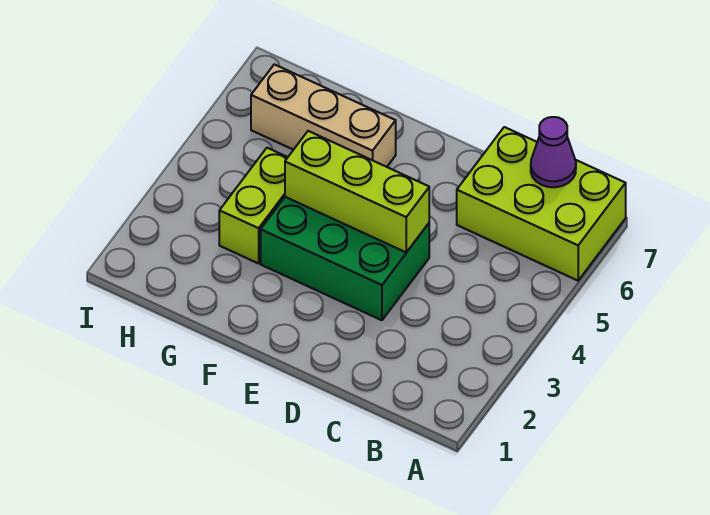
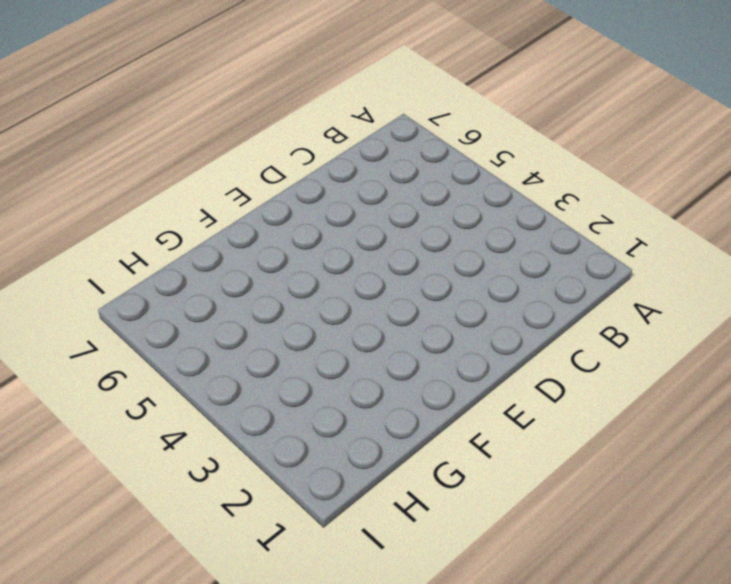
none -> lime brick A6:C7 level 1
none -> green brick D3:F4 level 1

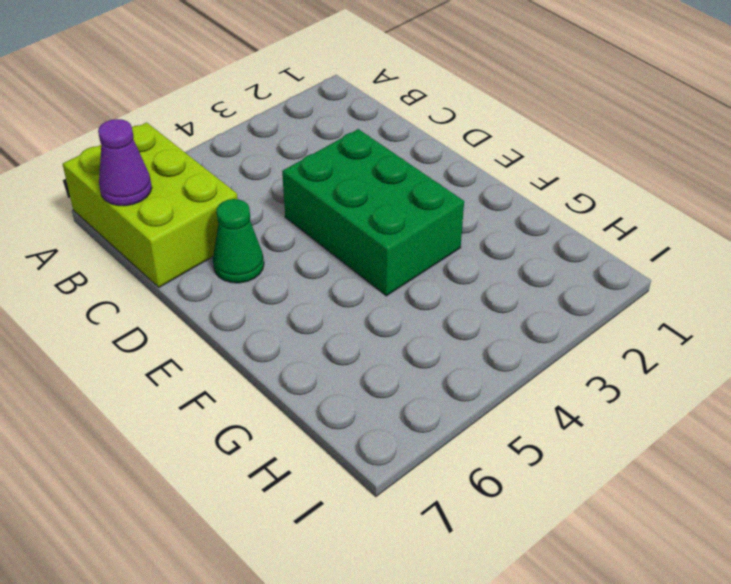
green cone D6 level 1 -> none
none -> tan brick F6:H6 level 1
none -> lime brick G3:G4 level 1

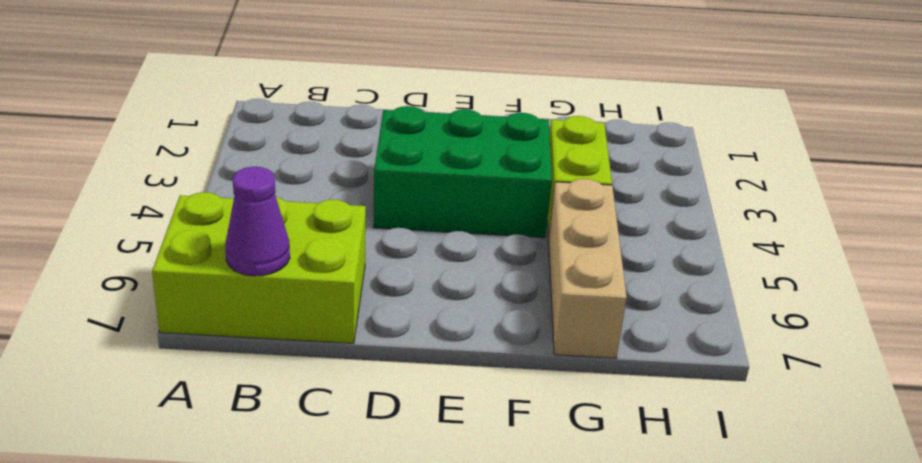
tan brick G5:G7 level 1 -> tan brick F6:H6 level 1
none -> lime brick D4:F4 level 2

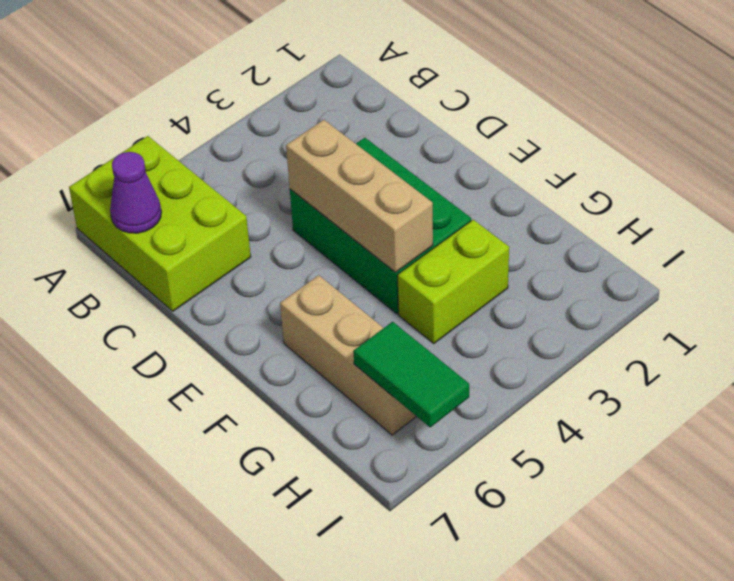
tan brick D4:F4 level 2 -> lime brick D4:F4 level 2
green tile H6:I6 level 2 -> none

